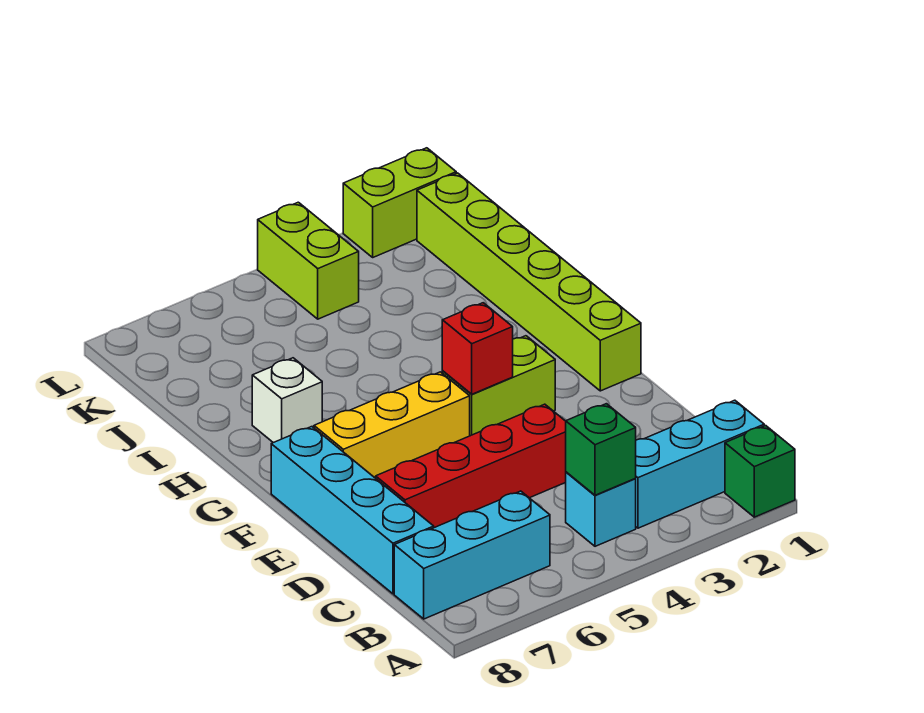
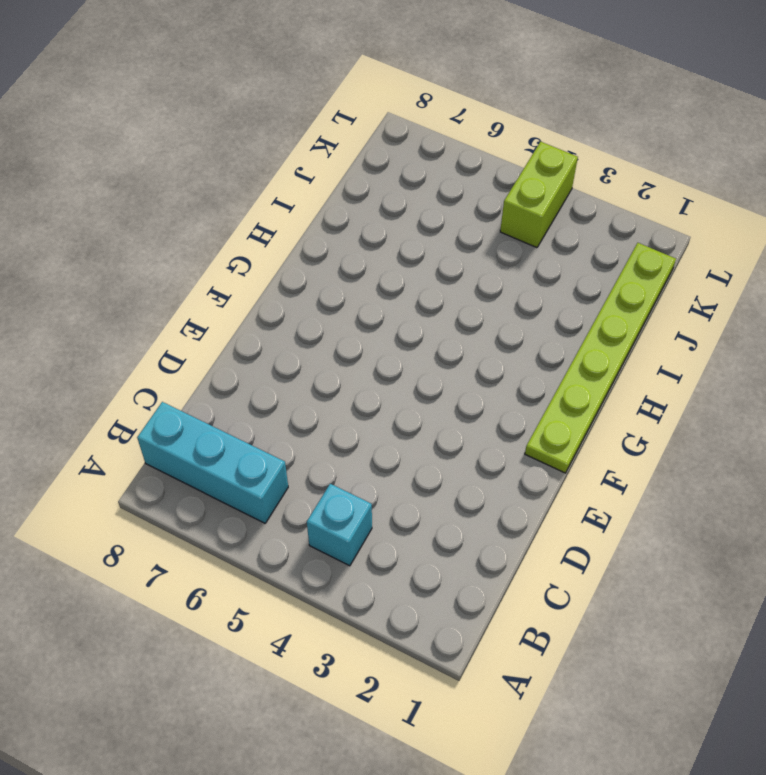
lime plate F1:K1 level 1 -> lime brick F1:K1 level 1
none -> green brick A1 level 1
none -> cyan brick B1:B3 level 1
none -> cyan brick C8:F8 level 1

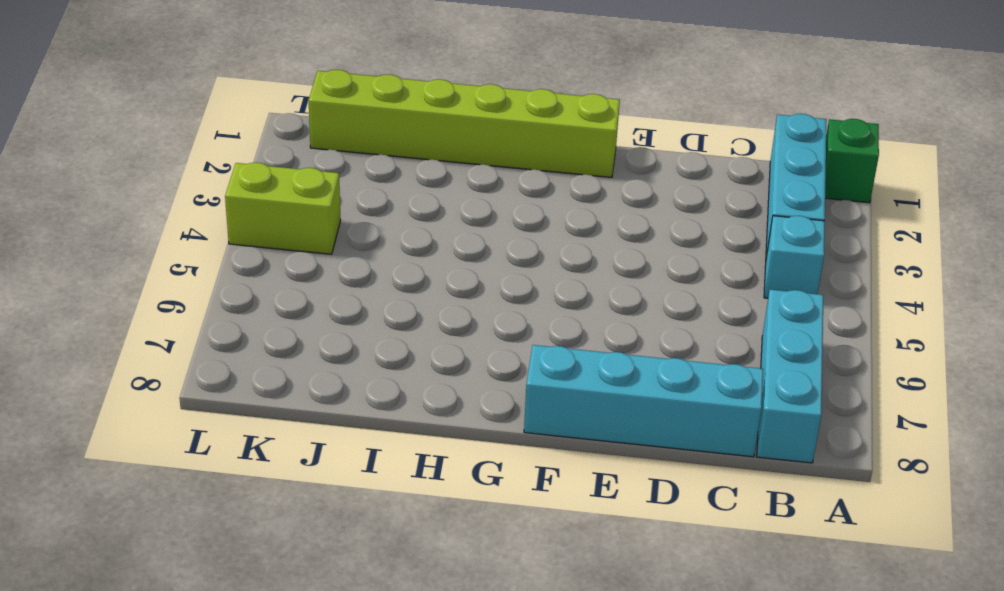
none -> red brick D4:D7 level 1
none -> lime brick F3:F4 level 1
none -> yellow brick F5:F7 level 1

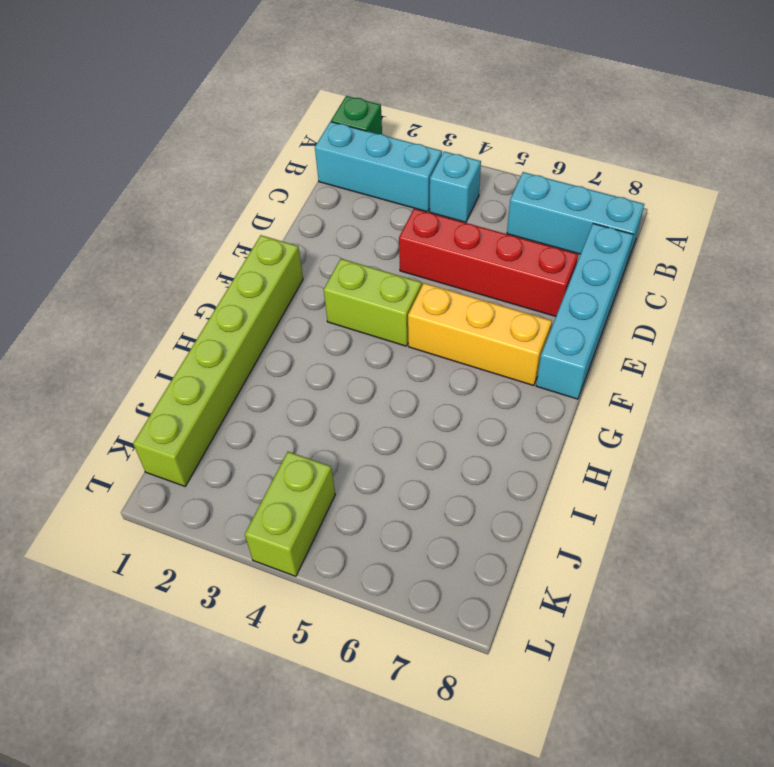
none -> white brick H7 level 1
none -> lime brick L1:L2 level 1
none -> green brick B4 level 2

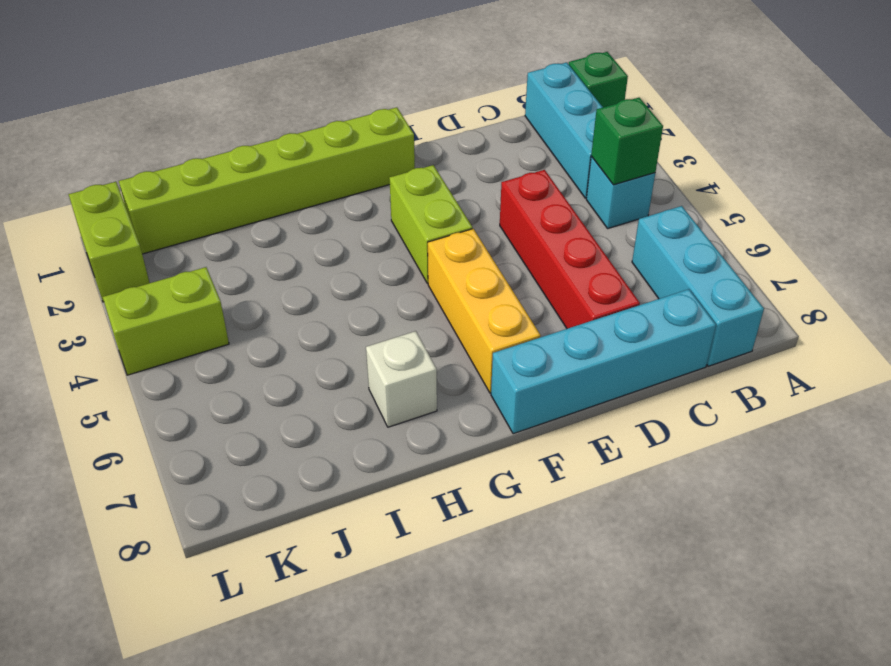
none -> red brick F4 level 2

